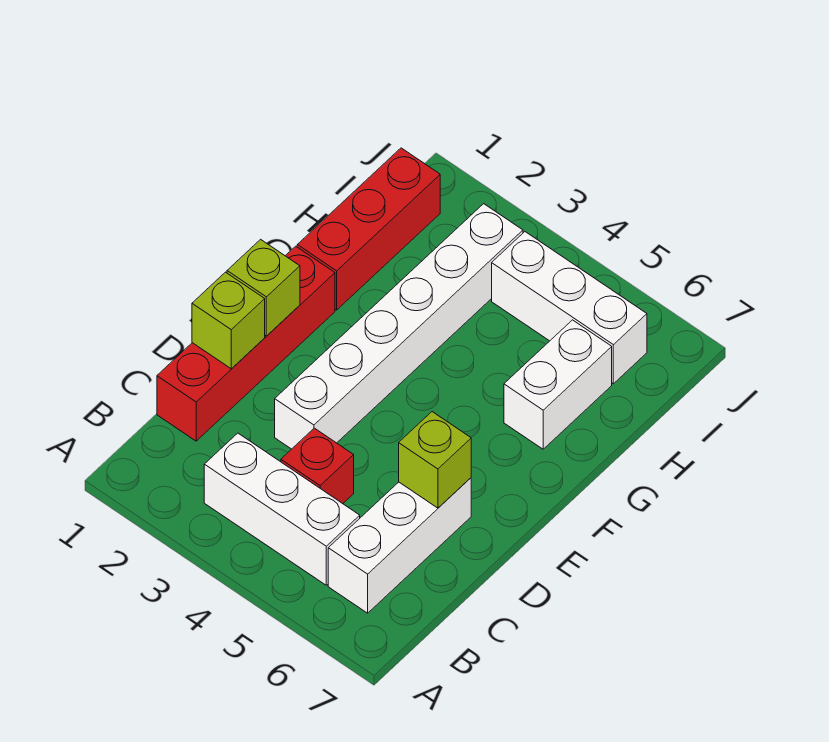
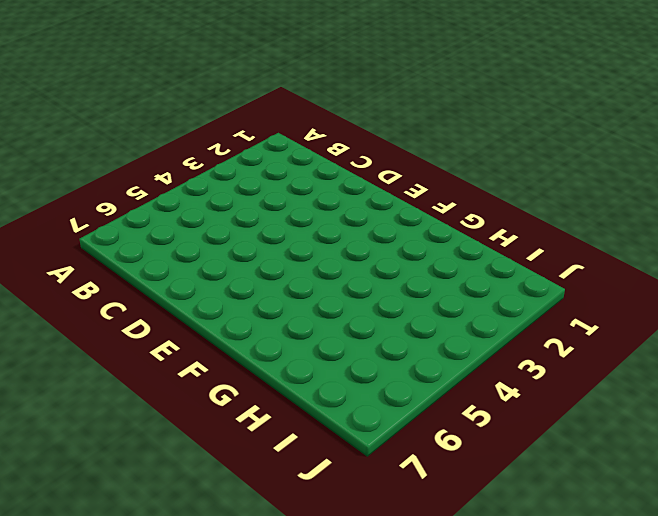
none -> white brick B3:B5 level 1
none -> white brick B6:D6 level 1

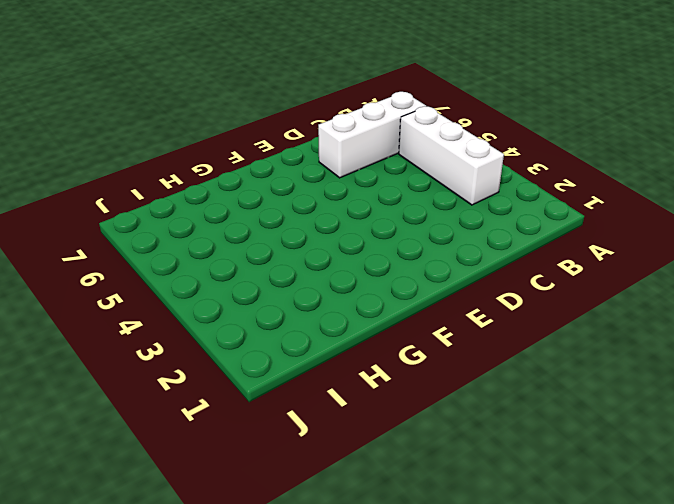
none -> red brick C1:F1 level 1
none -> red brick C4 level 1

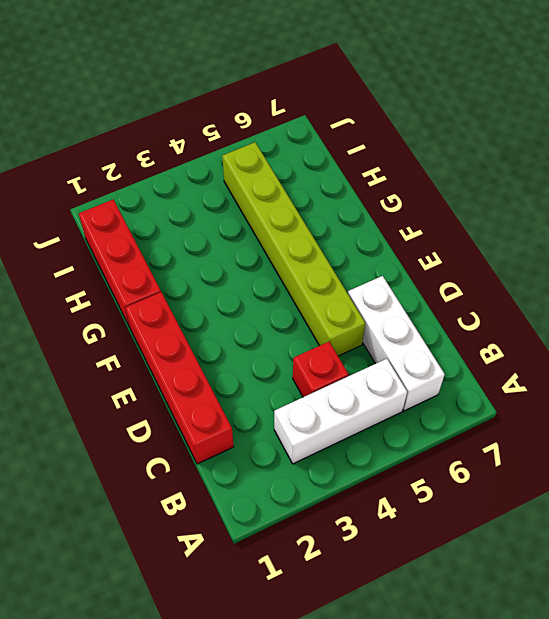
lime brick D5:I5 level 1 -> white brick I4:I6 level 1
none -> white brick D3:I3 level 1
none -> white brick G6:H6 level 1

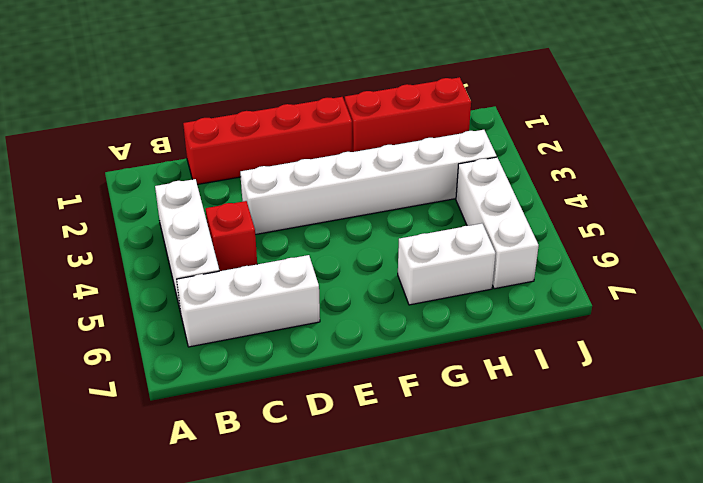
none -> lime brick D1 level 2
none -> lime brick D6 level 2

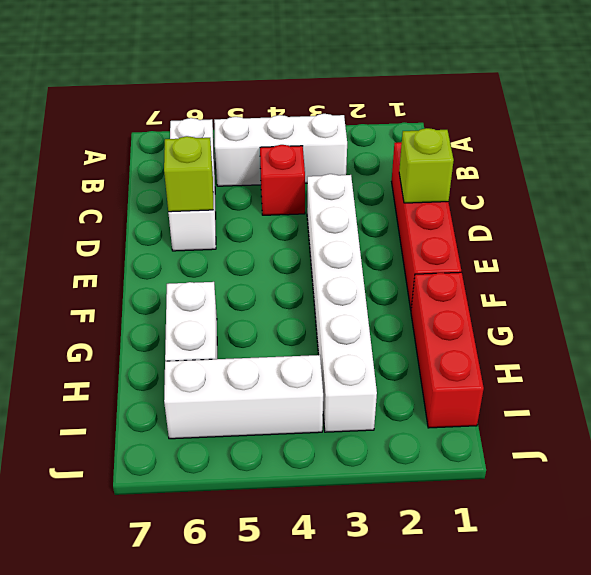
none -> lime brick E1 level 2

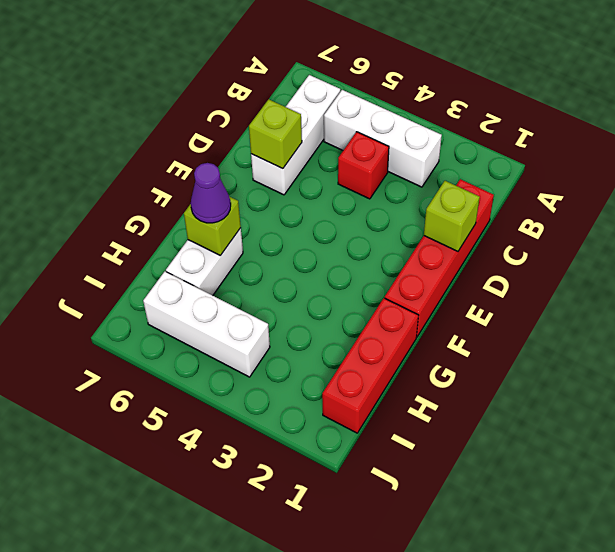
lime brick G6 level 2 -> lime brick E1 level 2
purple cone G6 level 3 -> none
none -> white brick D3:I3 level 1

